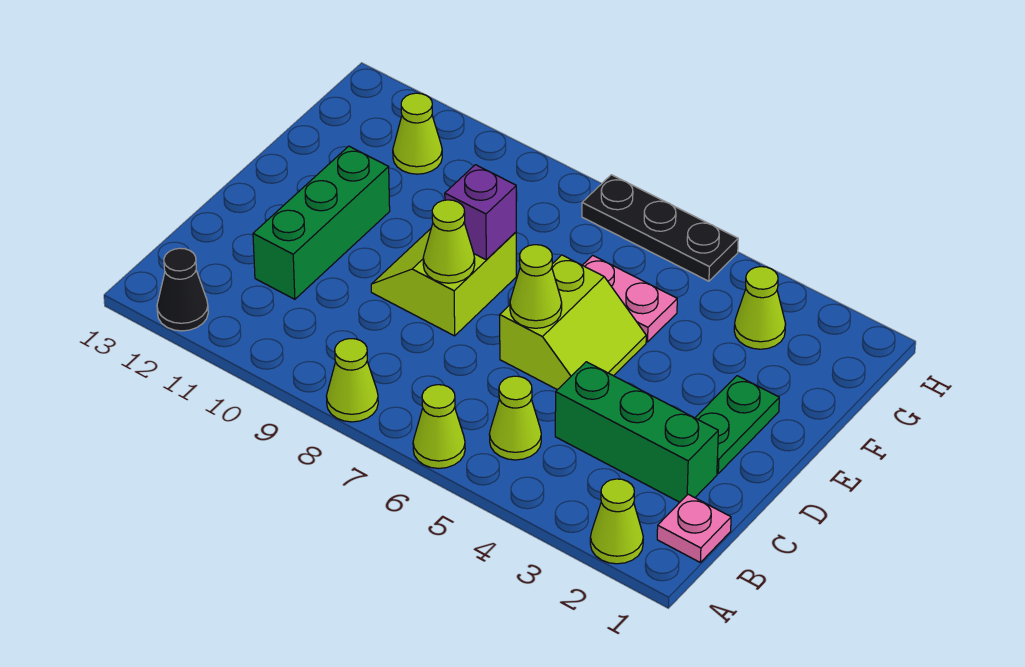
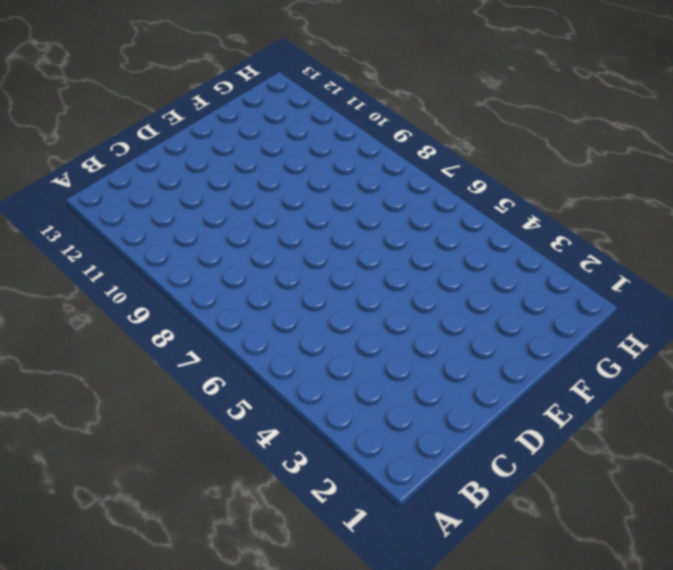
none -> lime cone A2 level 1
none -> lime cone A6 level 1
none -> lime cone A8 level 1

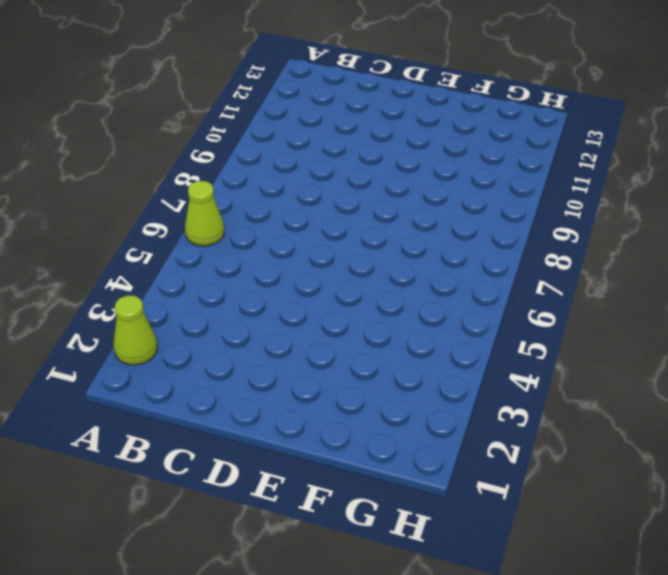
none -> lime cone A8 level 1
none -> black cone A12 level 1
none -> pink plate B1 level 1

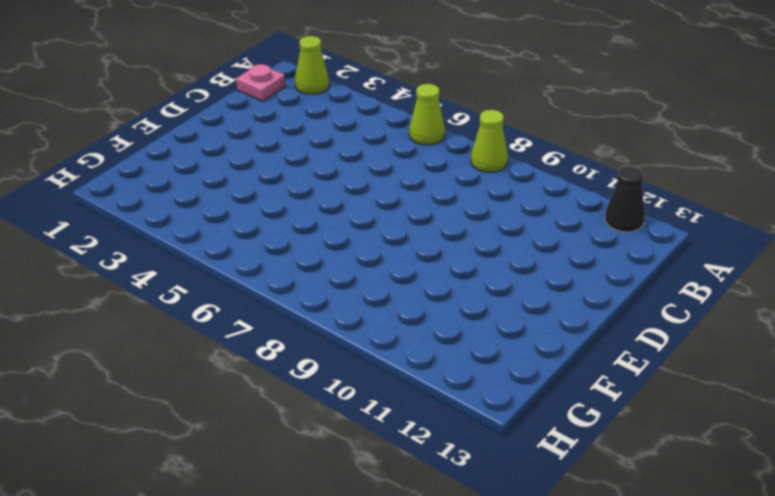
none -> lime cone B5 level 1
none -> green brick C2:C4 level 1
none -> green brick C11:E11 level 1

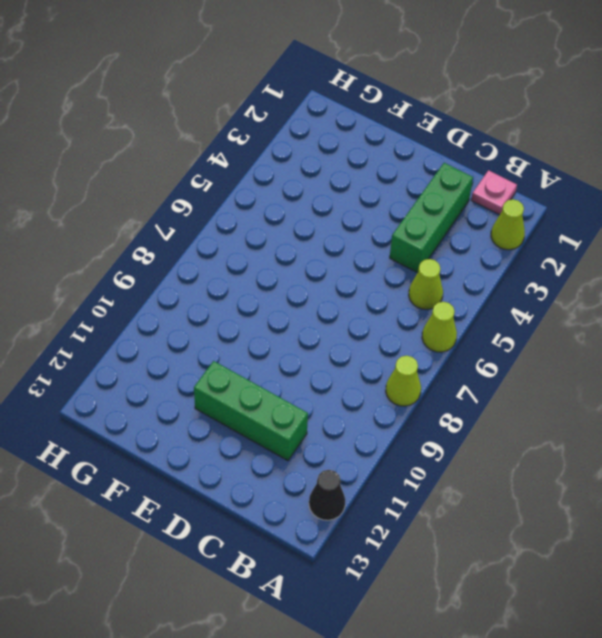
none -> green plate D2:E2 level 1
none -> lime slope D5:E6 level 1 top 6
none -> lime slope D8:E9 level 1 top 8

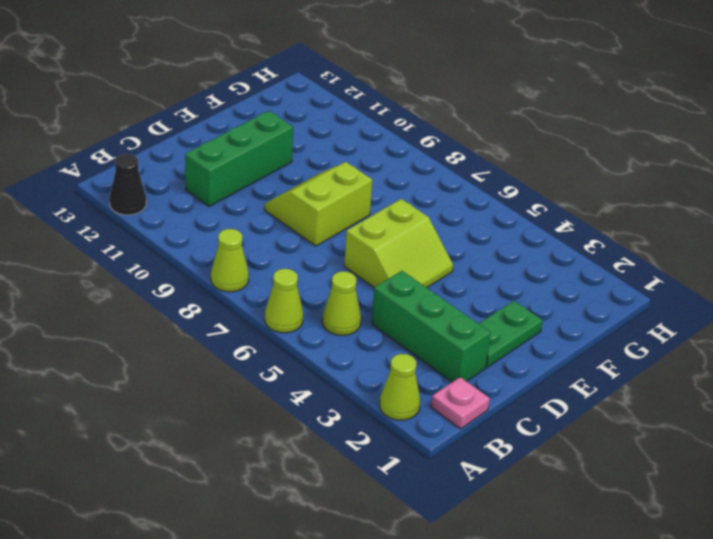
none -> pink plate F5:F6 level 1
none -> lime cone G3 level 1
none -> lime cone G11 level 1

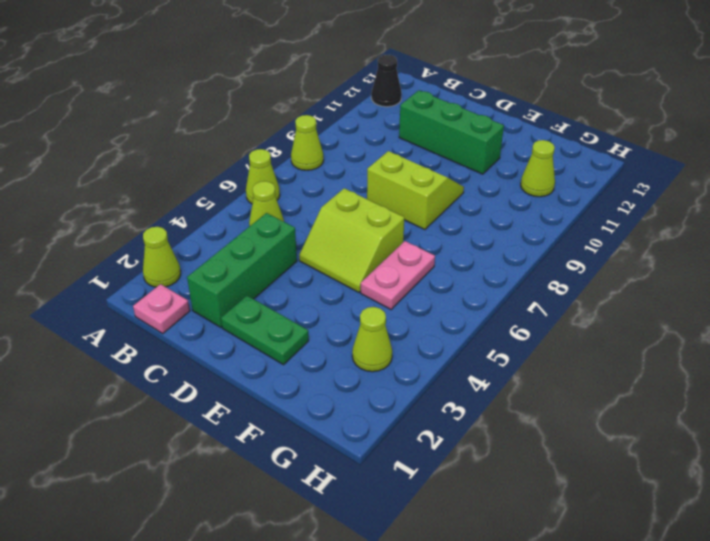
none -> black plate H5:H7 level 1
none -> lime cone D6 level 2
none -> lime cone D8 level 2

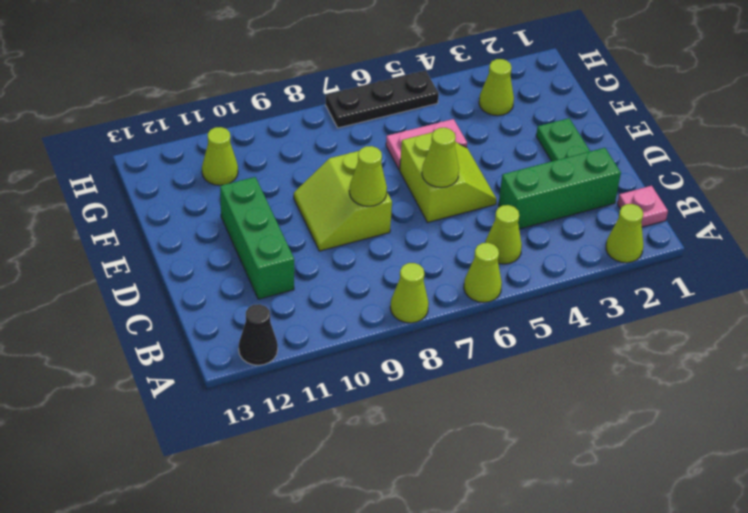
none -> purple brick E8 level 2

